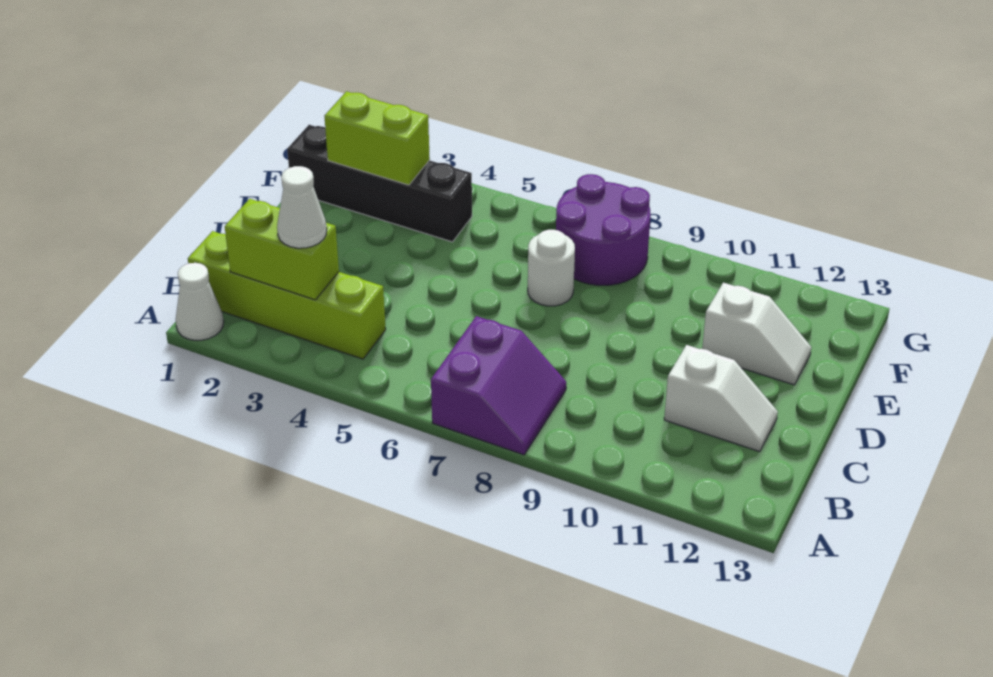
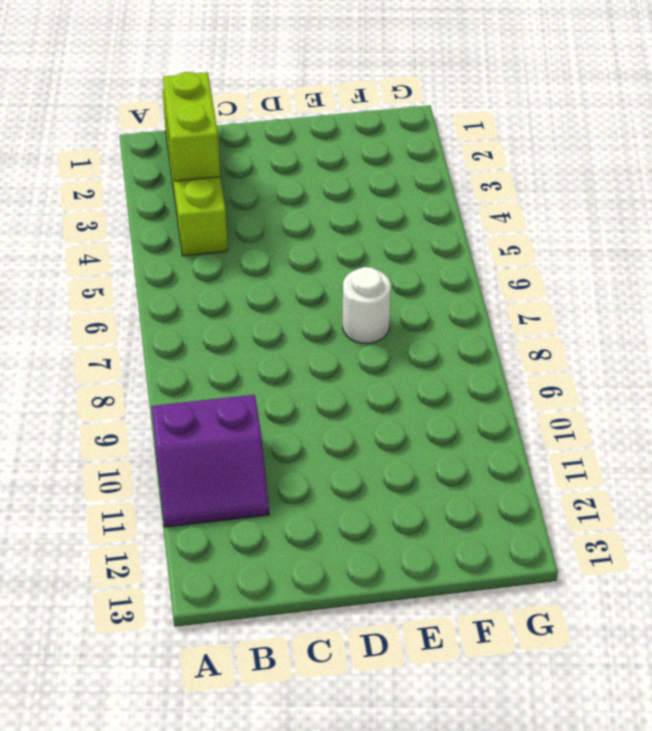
purple slope A10:B11 level 1 top 10 -> purple slope A7:B8 level 1 top 7
none -> white cone A1 level 1
none -> white slope C11:C12 level 1 top 11

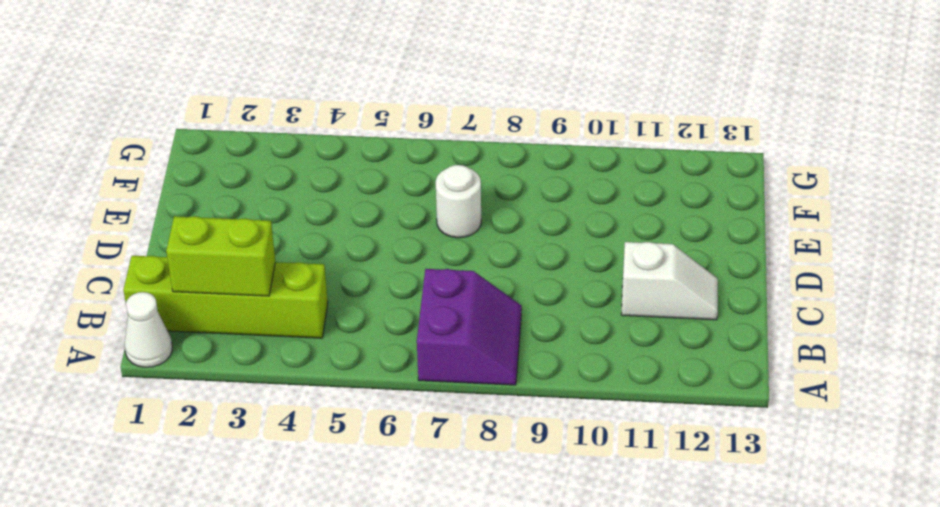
none -> white slope E11:E12 level 1 top 11
none -> black brick F1:F4 level 1

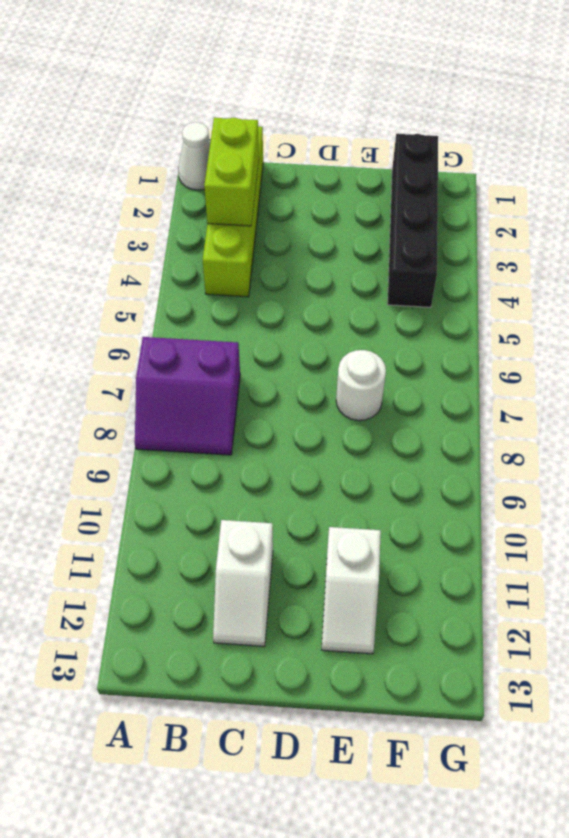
none -> purple round brick F7:G8 level 1
none -> lime brick F2:F3 level 2

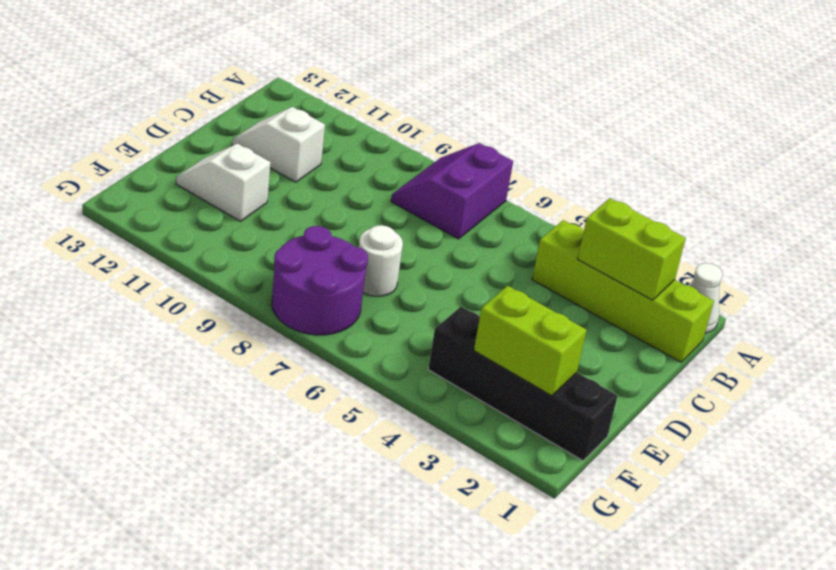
none -> white cone B3 level 3

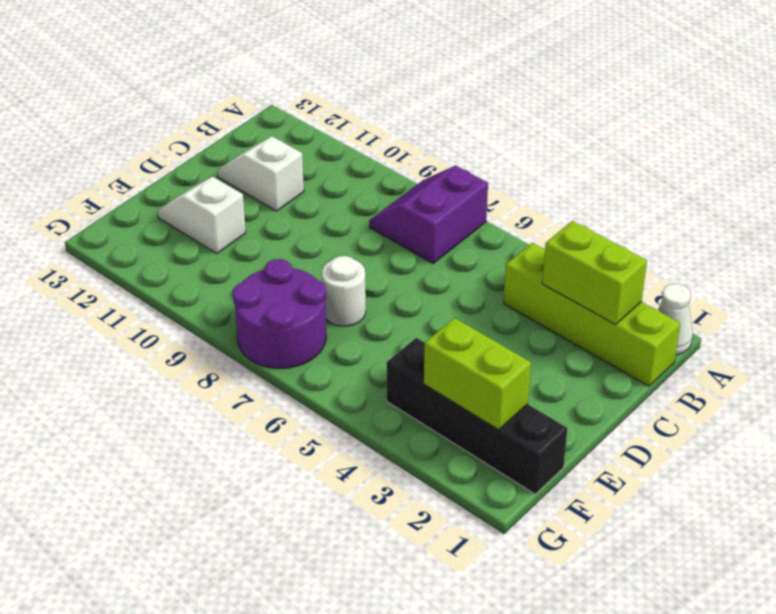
none -> white cone B3 level 3

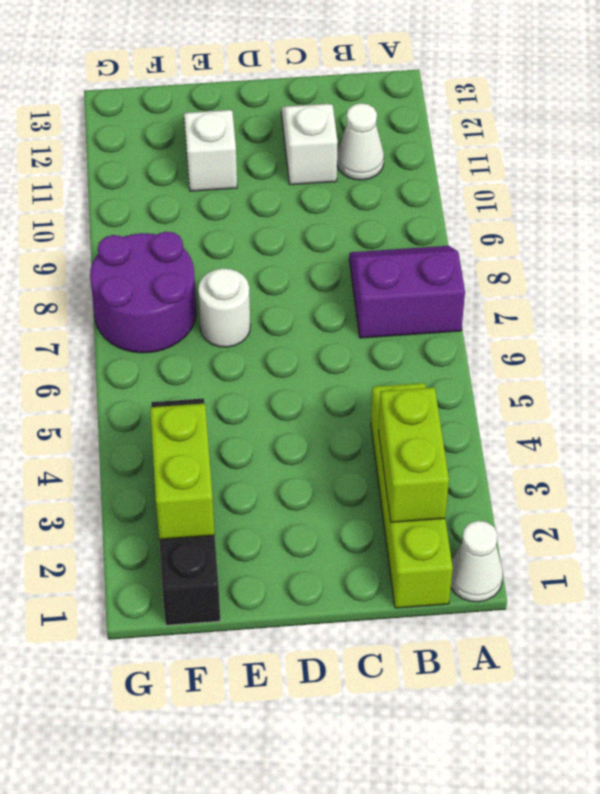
white cone B11 level 1 -> white cone B3 level 3

